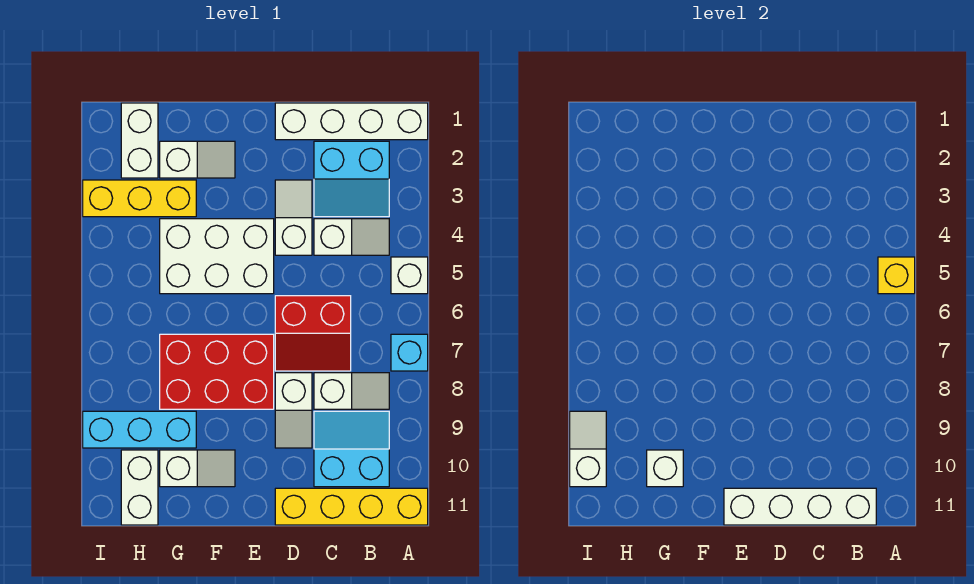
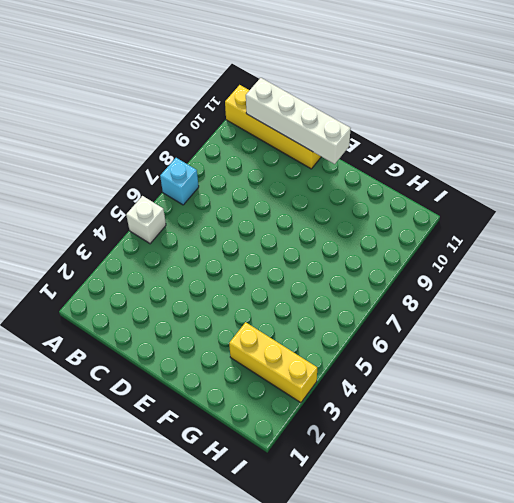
none -> white brick A1:D1 level 1
none -> cyan slope B2:C3 level 1 top 2
none -> white slope B4:C4 level 1 top C

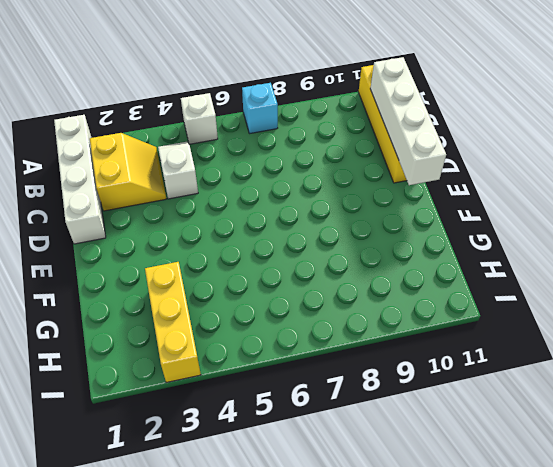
yellow slope B2:C3 level 1 top 2 -> cyan slope B2:C3 level 1 top 2
none -> white slope B8:C8 level 1 top C
none -> cyan slope B9:C10 level 1 top 10
none -> red slope C6:D7 level 1 top 6

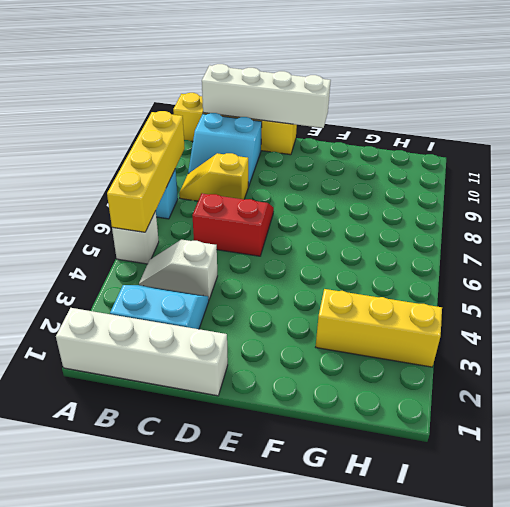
yellow brick A5:A8 level 2 -> yellow brick A5 level 2
yellow slope B8:C8 level 1 top C -> white slope B8:C8 level 1 top C
none -> white slope D3:D4 level 1 top 4
none -> white slope D8:D9 level 1 top 8
none -> white brick E4:G5 level 1

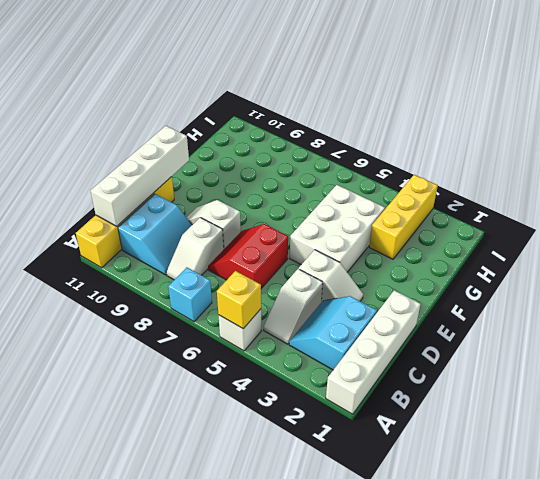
none -> red brick E7:G8 level 1
none -> white slope F2:G2 level 1 top G
none -> white slope F10:G10 level 1 top G

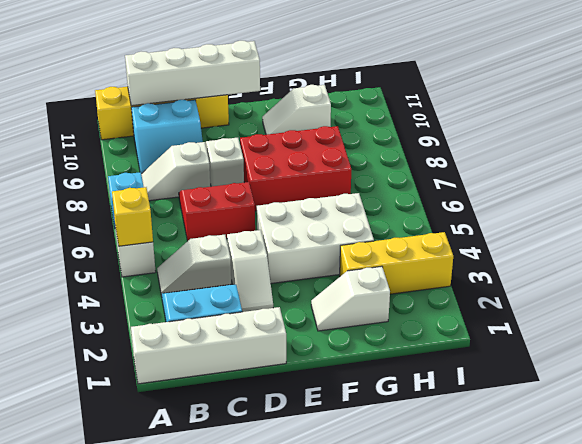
none -> cyan brick G9:I9 level 1
none -> white brick H1:H2 level 1
none -> white brick H10:H11 level 1

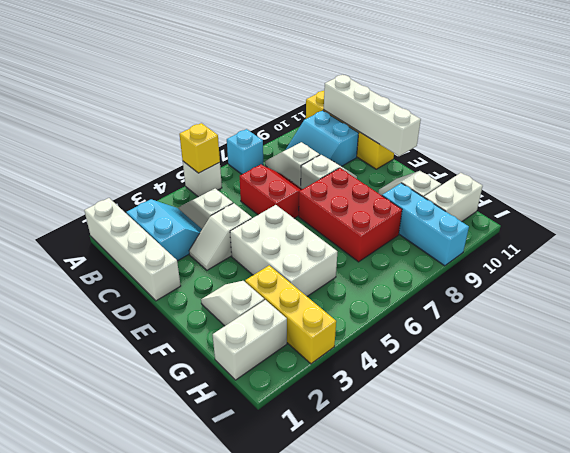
none -> white brick G10 level 2
none -> white slope I9:I10 level 2 top 10

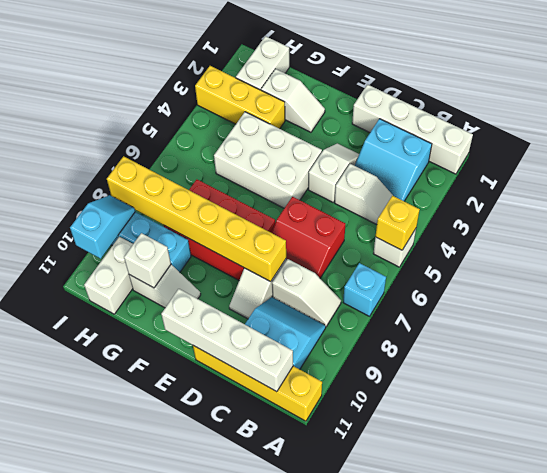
yellow brick D8:I8 level 2 -> none
cyan slope I9:I10 level 2 top 10 -> white slope I9:I10 level 2 top 10

